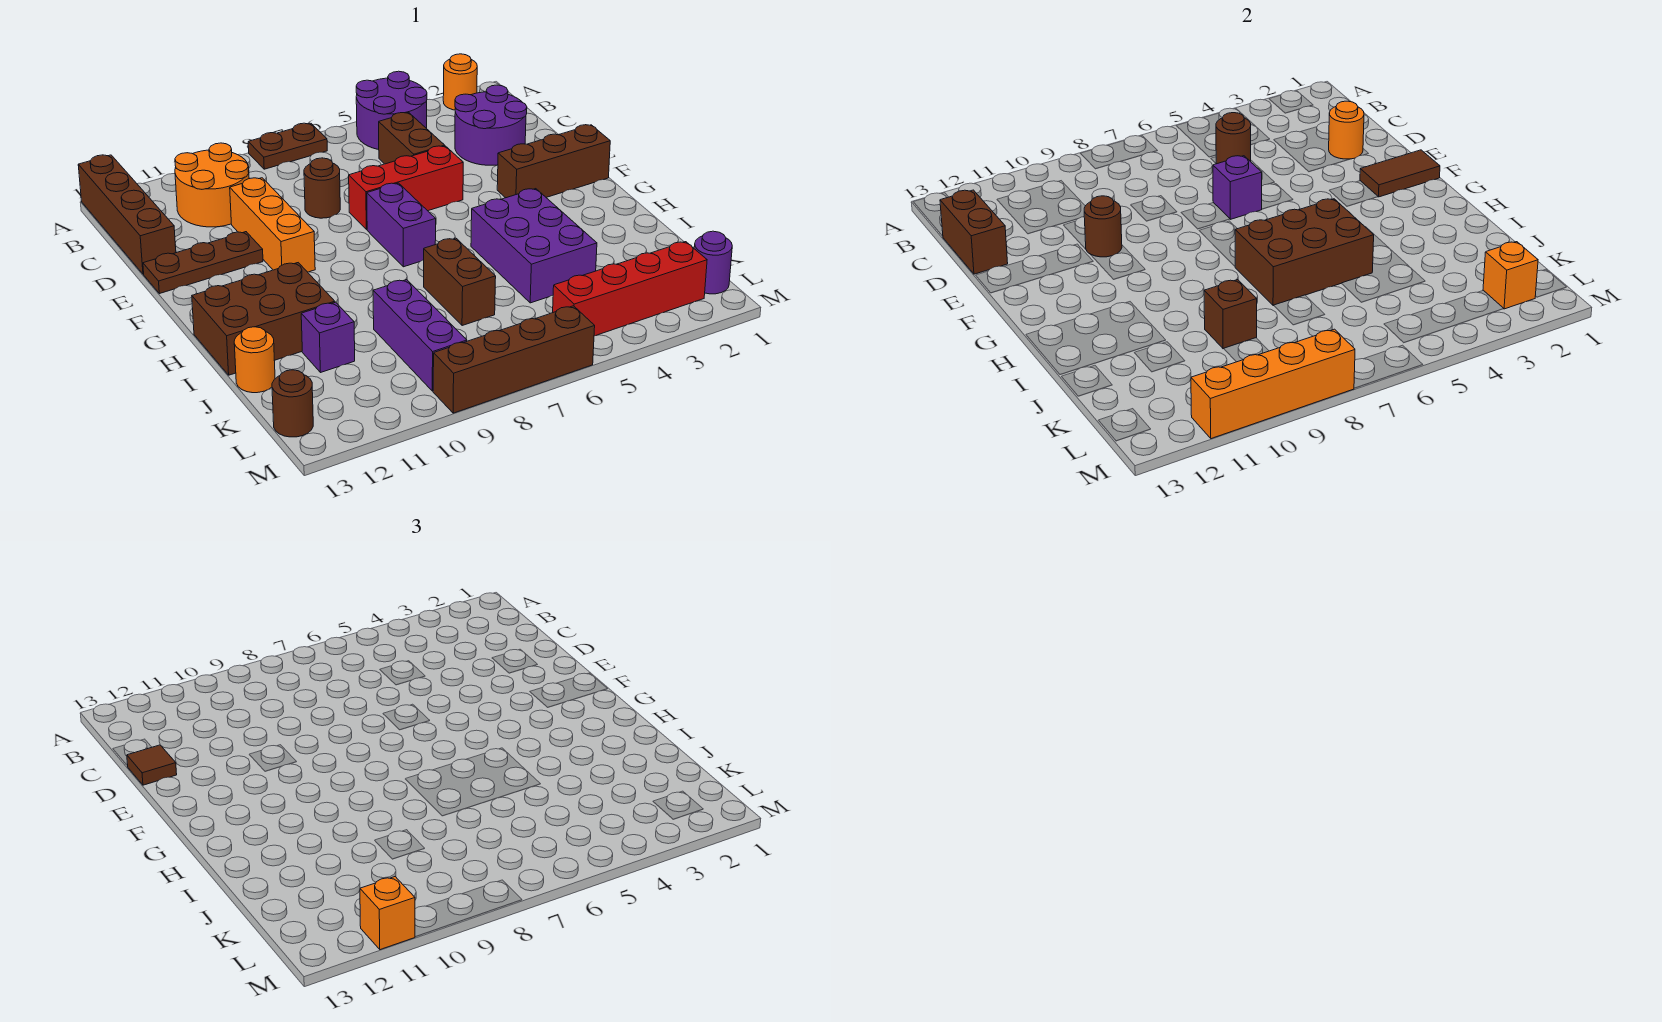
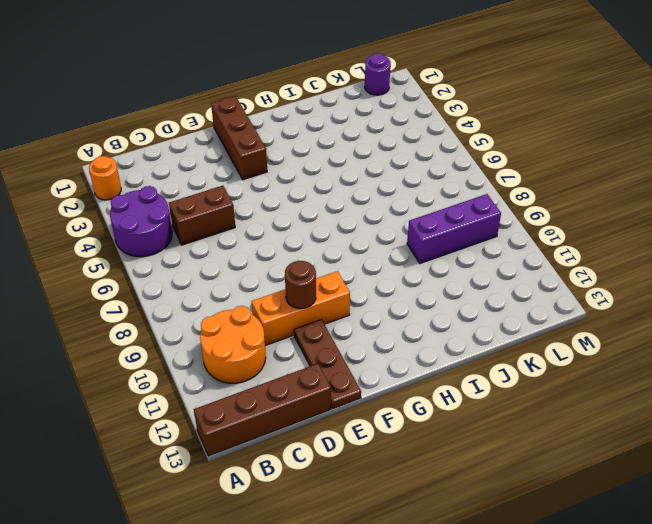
none -> brown plate A7:A8 level 1
none -> purple round brick C2:D3 level 1
none -> brown round brick D8 level 1
none -> red brick E5:E7 level 1

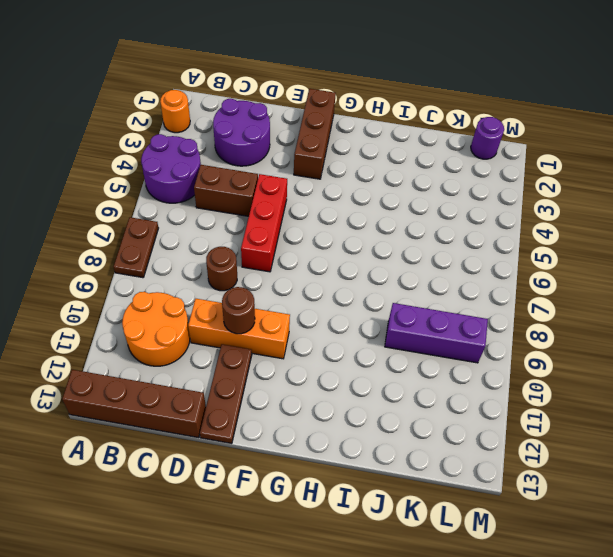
none -> purple brick F7:G7 level 1
none -> purple brick H4:J5 level 1
none -> brown brick H11:I13 level 1
none -> brown brick I7:J7 level 1

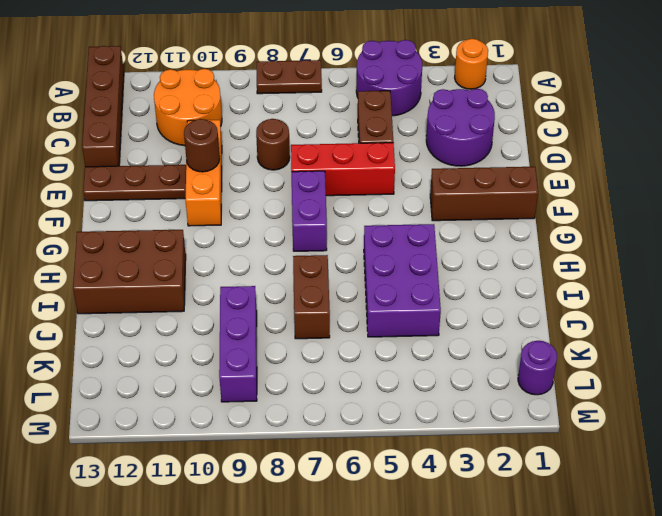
none -> purple brick J11 level 1
none -> orange round brick J13 level 1
none -> red brick L2:L5 level 1
none -> brown round brick L13 level 1

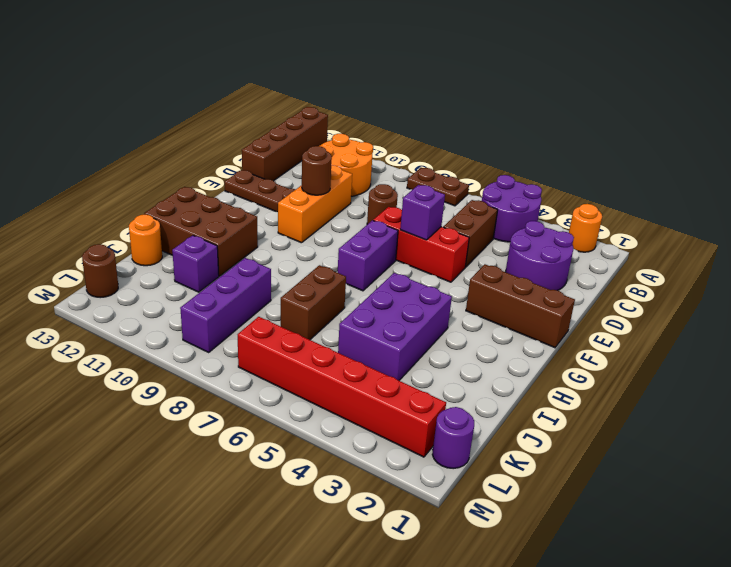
red brick L2:L7 level 1 -> red brick L2:L5 level 1
none -> brown brick M6:M9 level 1
none -> brown round brick C5 level 2
none -> brown brick C13:D13 level 2
none -> orange round brick D2 level 2

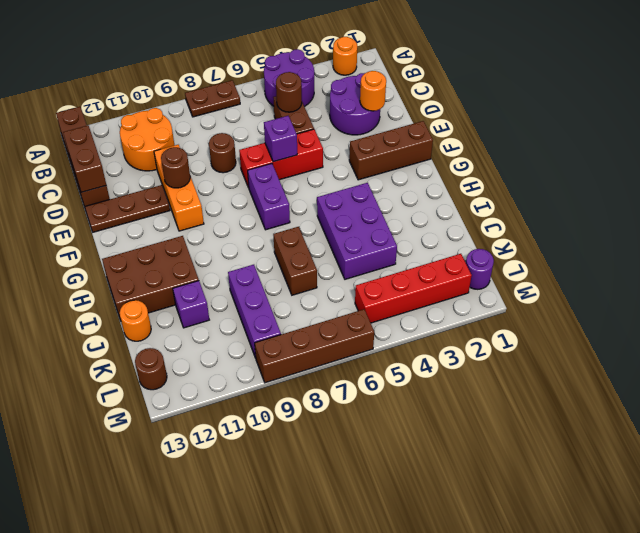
none -> brown tile F1:F2 level 2
none -> brown brick H5:I7 level 2
none -> brown brick J9 level 2
none -> orange brick L2 level 2

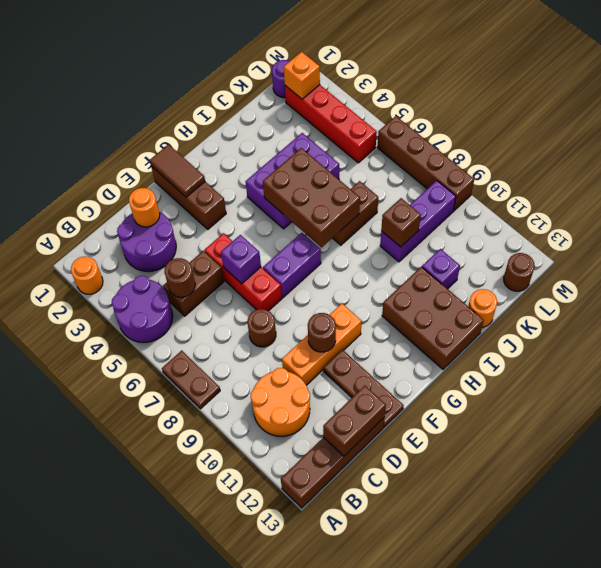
none -> orange brick M8:M11 level 2
none -> brown tile D13 level 3
none -> orange brick M11 level 3

